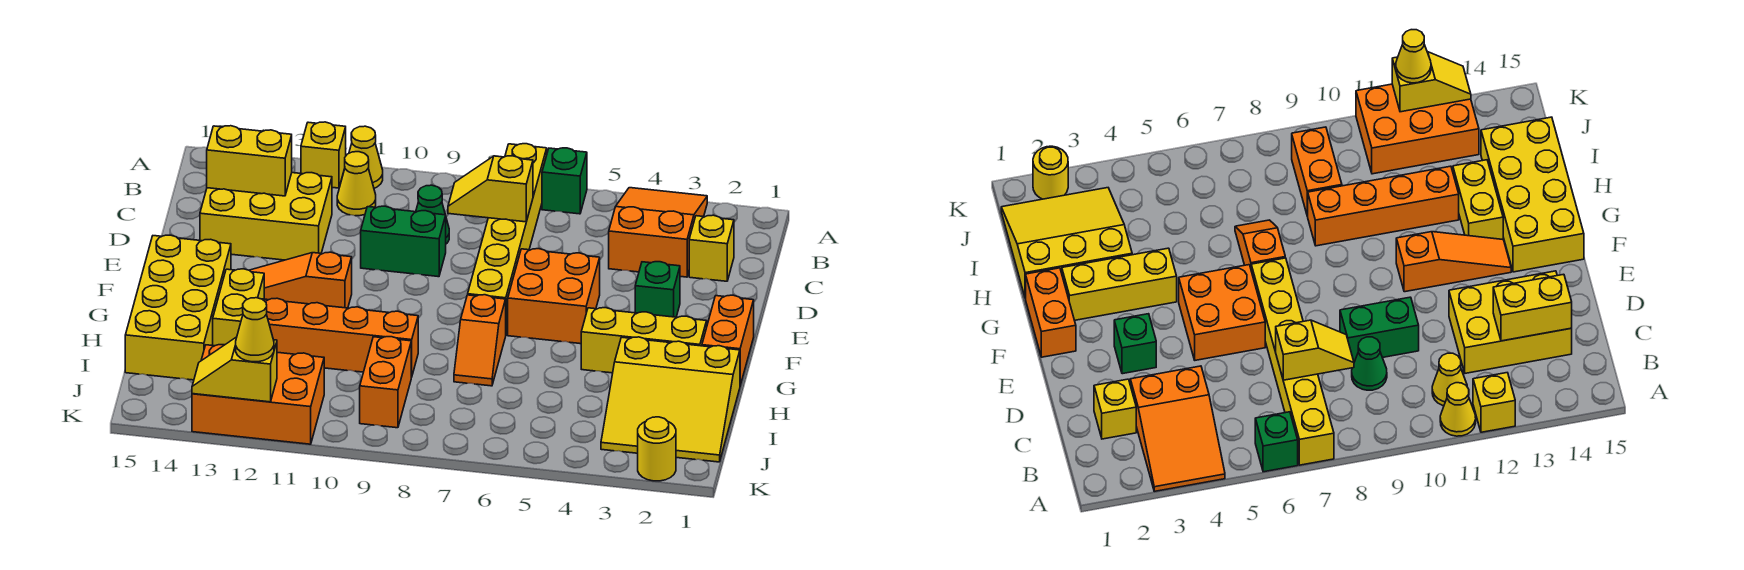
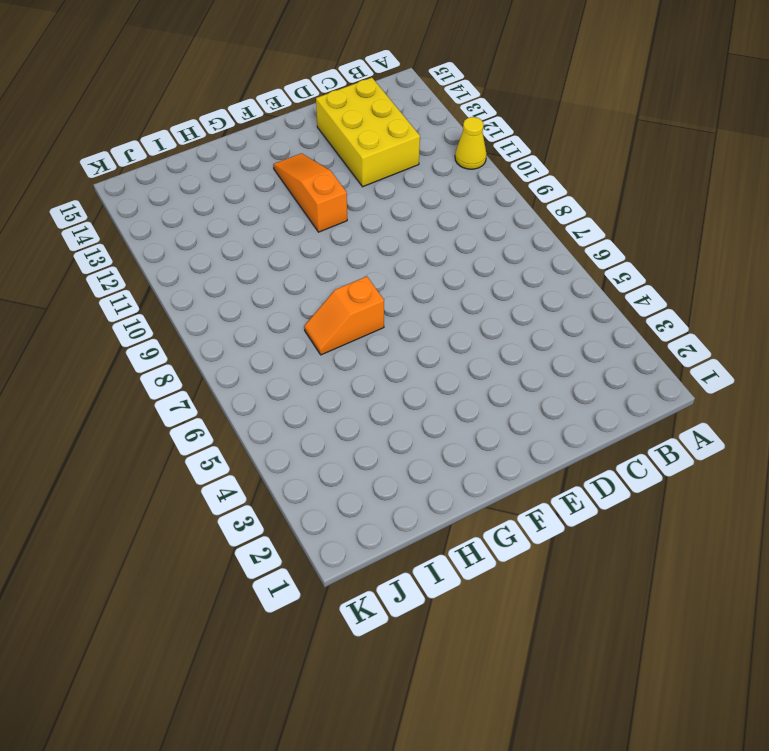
none -> orange slope A3:C4 level 1 top C
none -> green brick A6 level 1
none -> yellow brick A7:F7 level 1

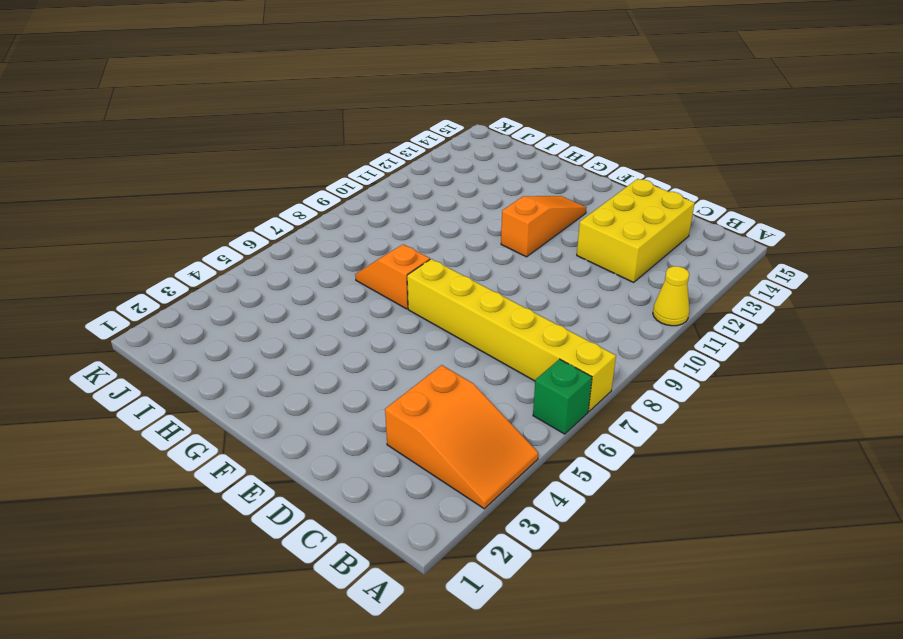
none -> yellow brick A12 level 1
none -> yellow cone B11 level 1
none -> yellow brick C2 level 1

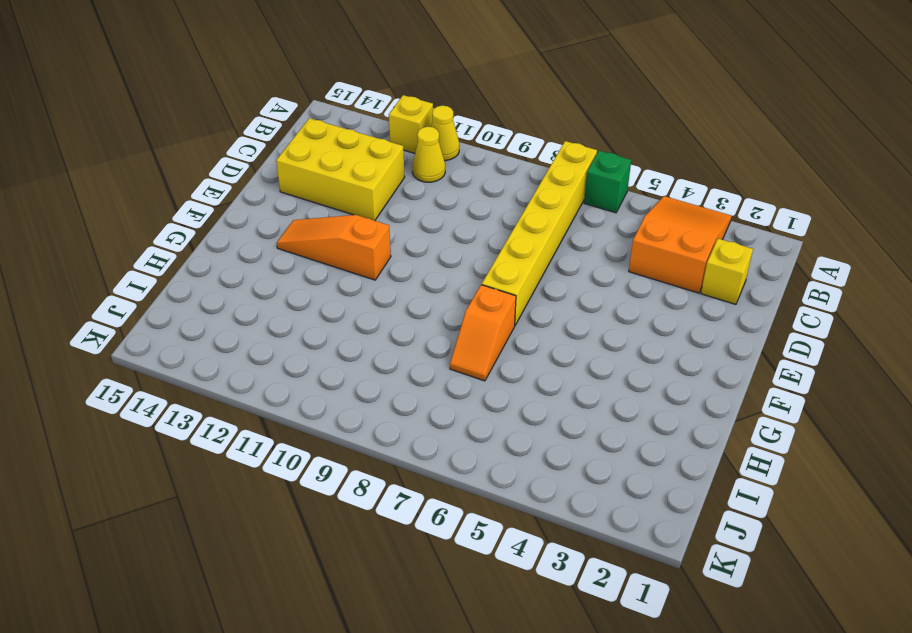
none -> green cone C9 level 1
none -> green brick D9:D10 level 1
none -> green brick E3 level 1

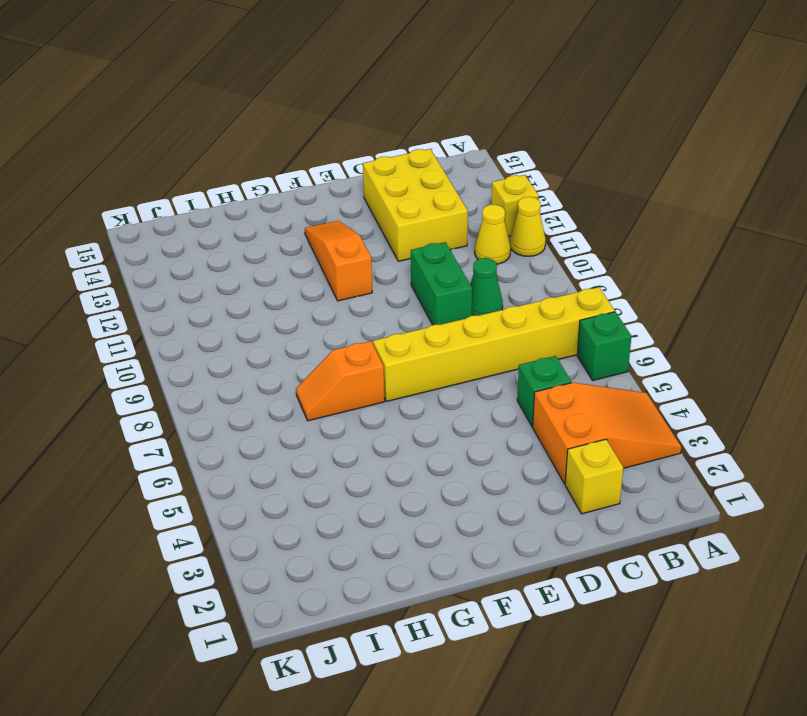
green brick C5 level 1 -> green brick E3 level 1
none -> orange brick E5:F6 level 1
none -> orange brick F1:G1 level 1
none -> yellow brick F14:I15 level 1

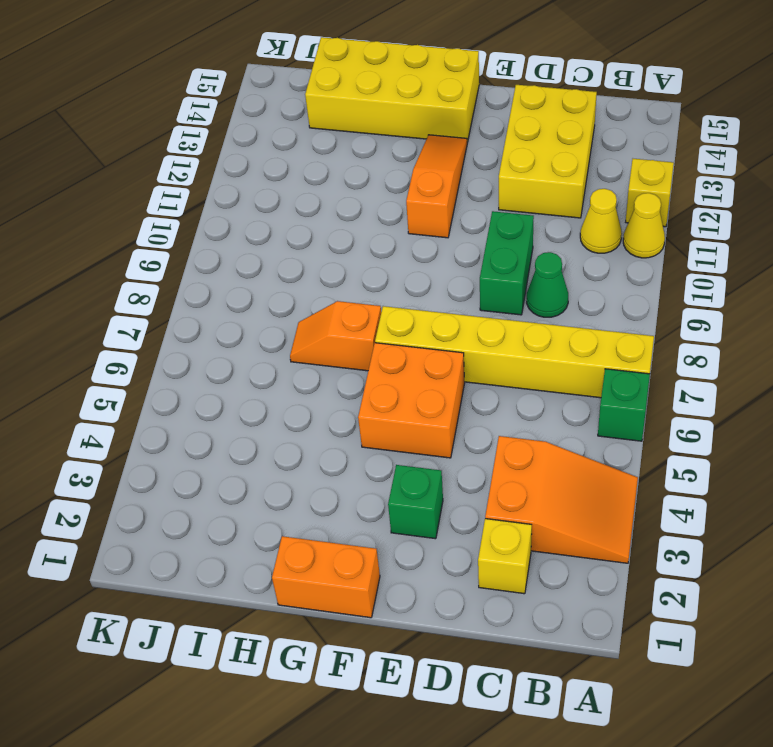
none -> yellow brick G2:G4 level 1
none -> yellow brick G13:H13 level 1
none -> yellow slope H1:J3 level 1 top H

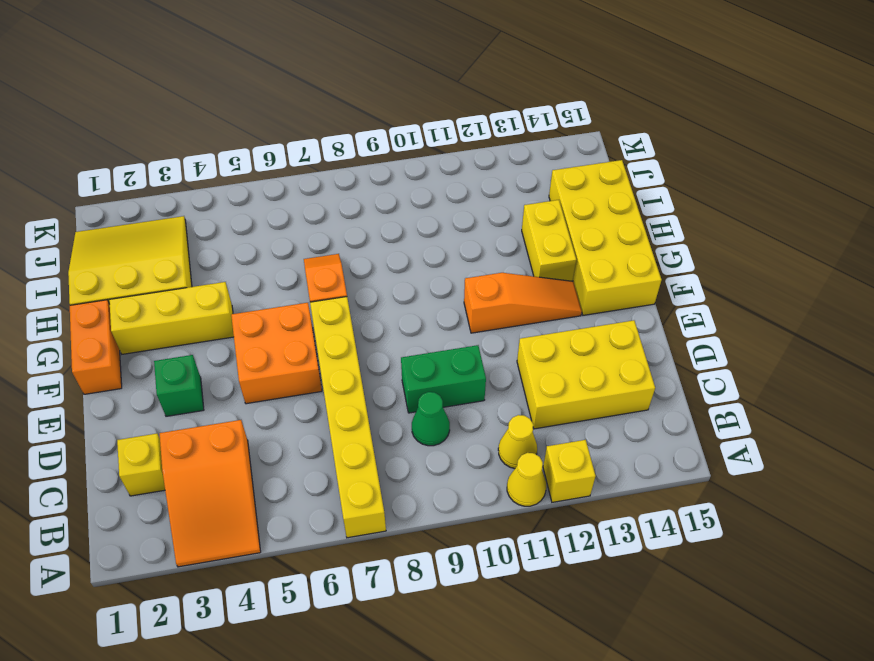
none -> green brick A6 level 1
none -> orange brick H9:H12 level 1
none -> orange brick I9:J9 level 1

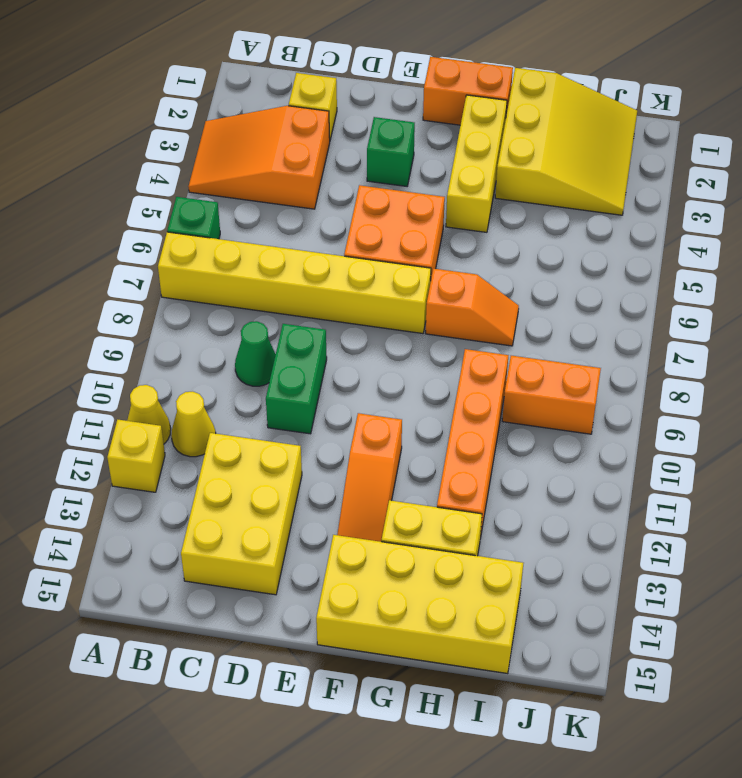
none -> orange brick J11:K13 level 1
none -> yellow round brick K2 level 1
none -> yellow slope C7:C8 level 2 top 7

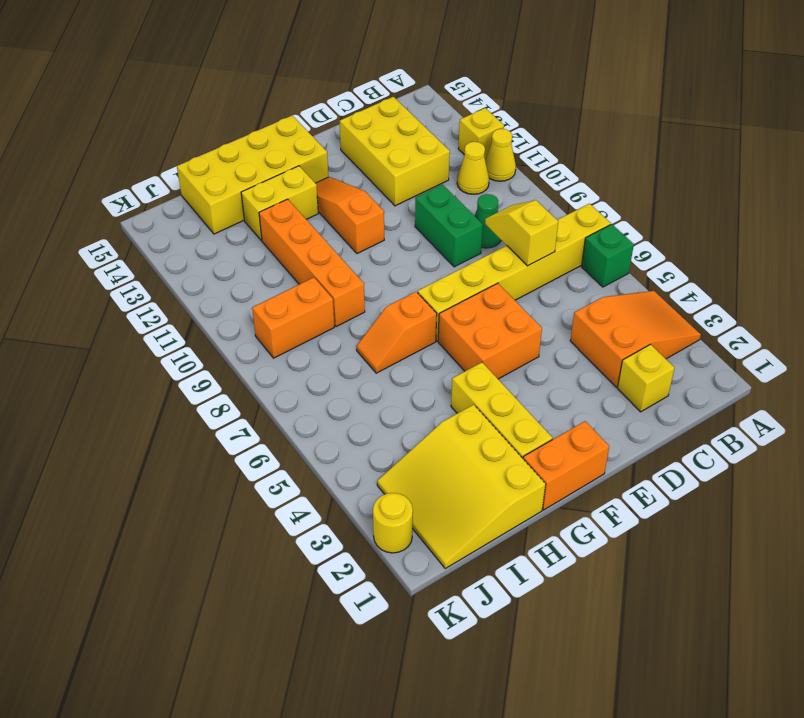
none -> green brick E3 level 1
none -> orange brick J11:K13 level 1
none -> yellow brick C13:C14 level 2

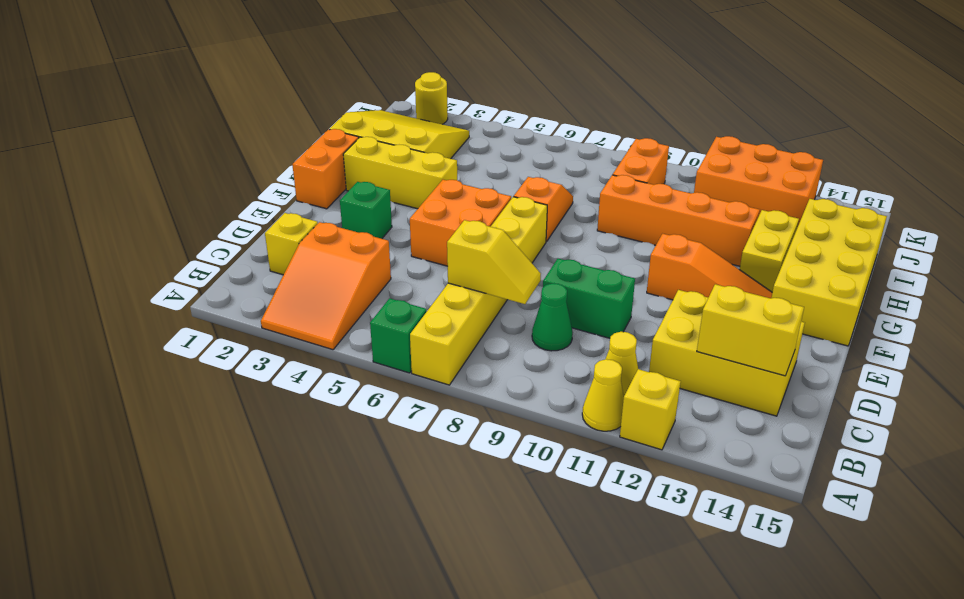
none -> yellow slope K12:K13 level 2 top 12
none -> yellow cone K12 level 3

